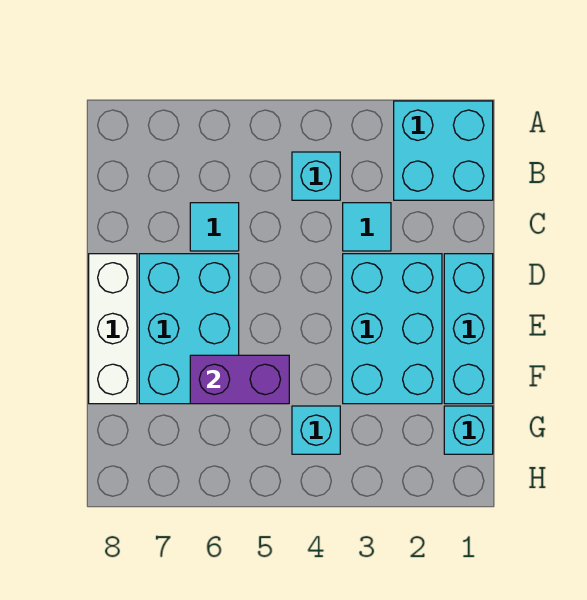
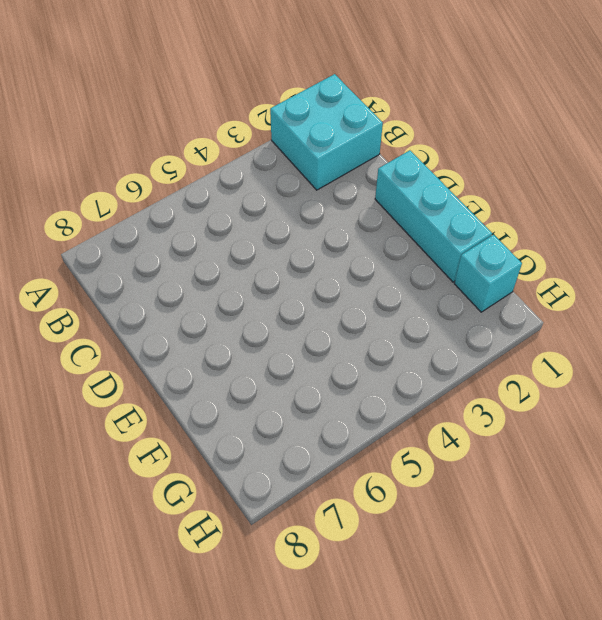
none -> cyan brick B4 level 1
none -> cyan tile C3 level 1

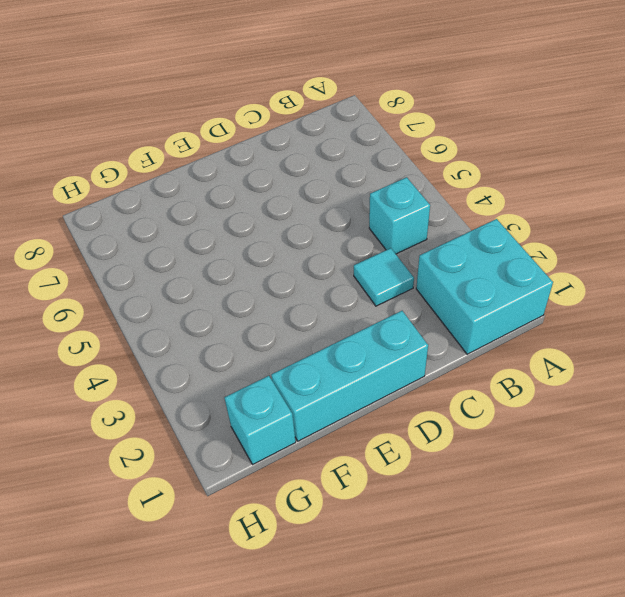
none -> cyan tile C6 level 1
none -> cyan brick D2:F3 level 1

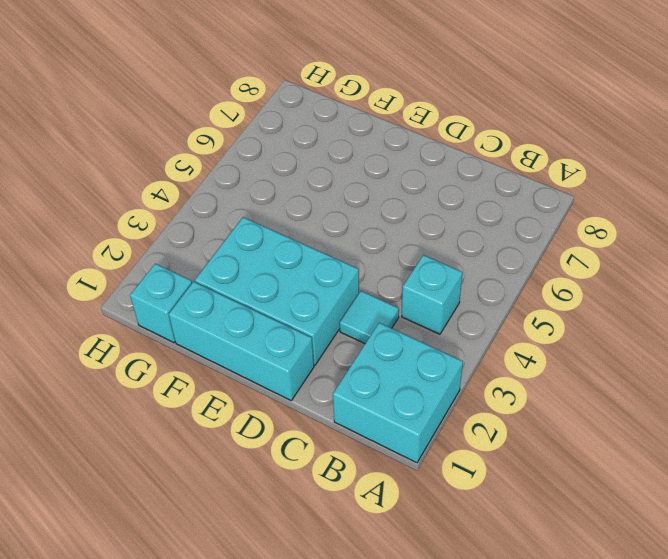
none -> cyan tile C6 level 1
none -> cyan brick D6:F7 level 1

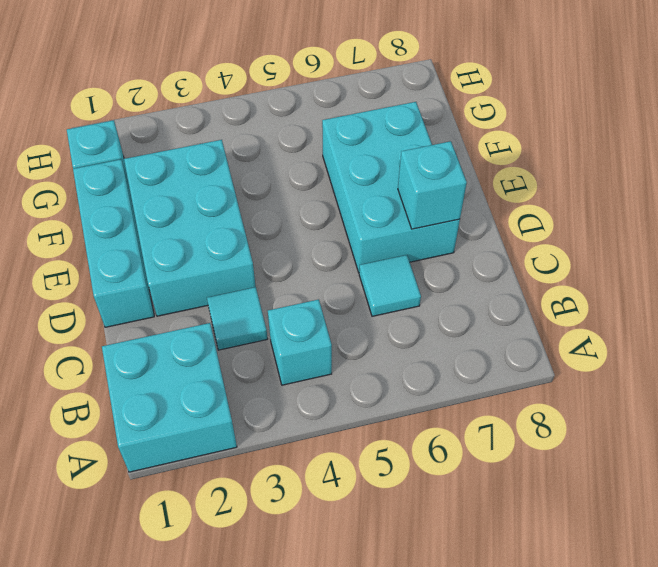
cyan brick D7 level 2 -> cyan brick G4 level 1
none -> white brick D8:F8 level 1
none -> purple brick F5:F6 level 2

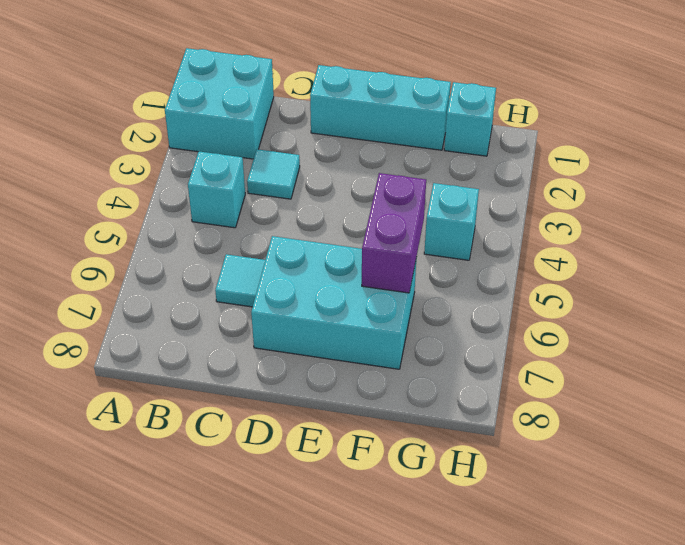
none -> cyan brick D2:F3 level 1
none -> white brick D8:F8 level 1

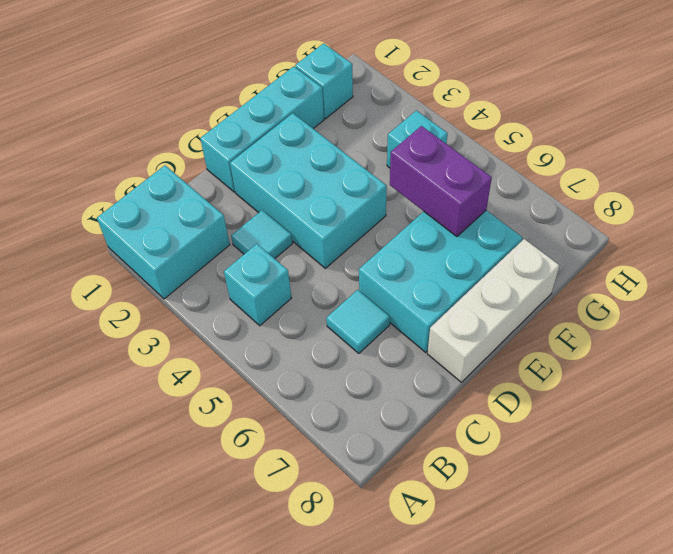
cyan brick D2:E4 level 1 -> cyan brick D2:F3 level 1

